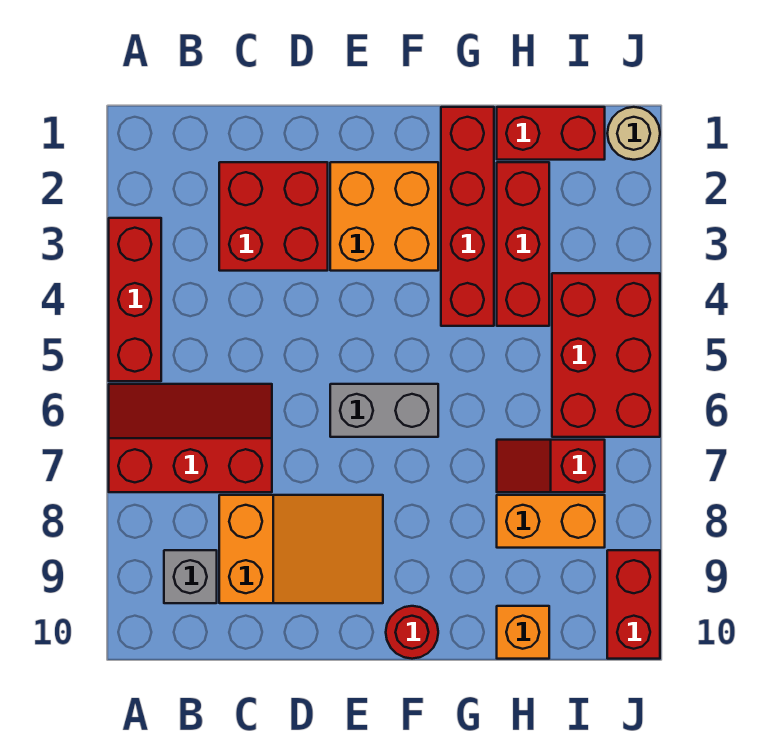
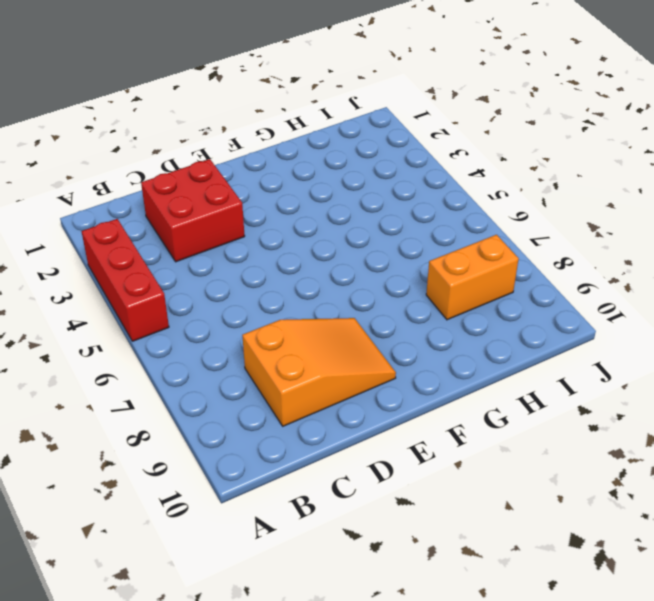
none -> red slope A6:C7 level 1 top 7
none -> grey brick B9 level 1
none -> orange brick E2:F3 level 1

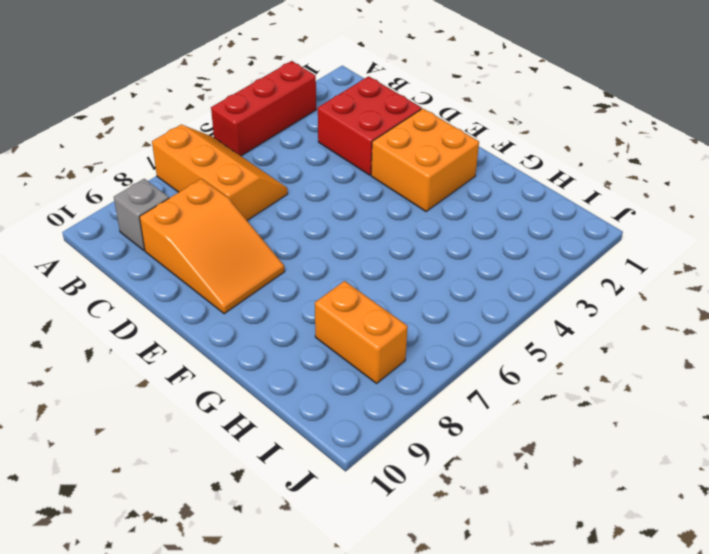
orange slope A6:C7 level 1 top 7 -> red slope A6:C7 level 1 top 7
none -> grey brick E6:F6 level 1
none -> red round brick F10 level 1
none -> red brick G1:G4 level 1

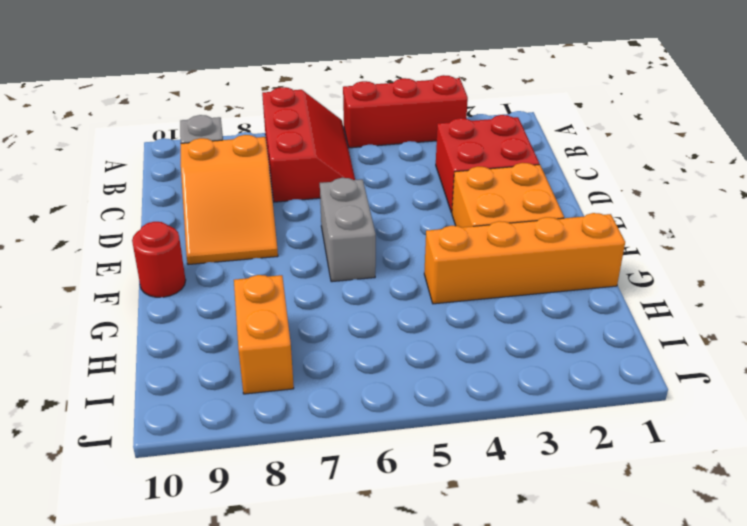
orange brick G1:G4 level 1 -> red brick G1:G4 level 1
none -> red brick H1:I1 level 1
none -> red brick H2:H4 level 1
none -> red slope H7:I7 level 1 top I

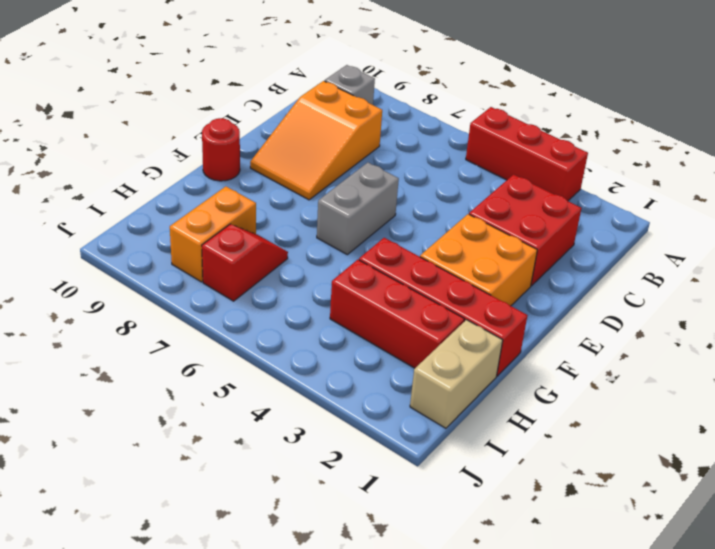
tan brick H1:I1 level 1 -> red brick H1:I1 level 1
none -> red slope A6:C7 level 1 top 7
none -> orange brick H10 level 1
none -> red brick I4:J6 level 1

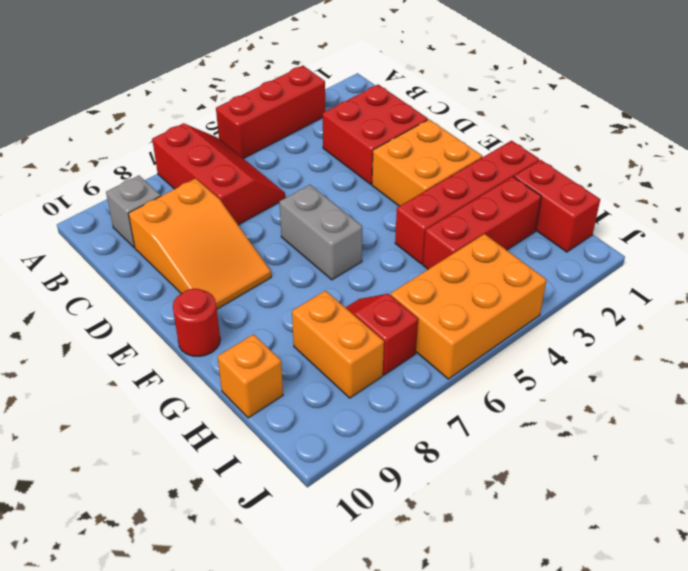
orange brick I4:J6 level 1 -> red brick I4:J6 level 1
none -> tan round brick J1 level 1
none -> red brick J9:J10 level 1

